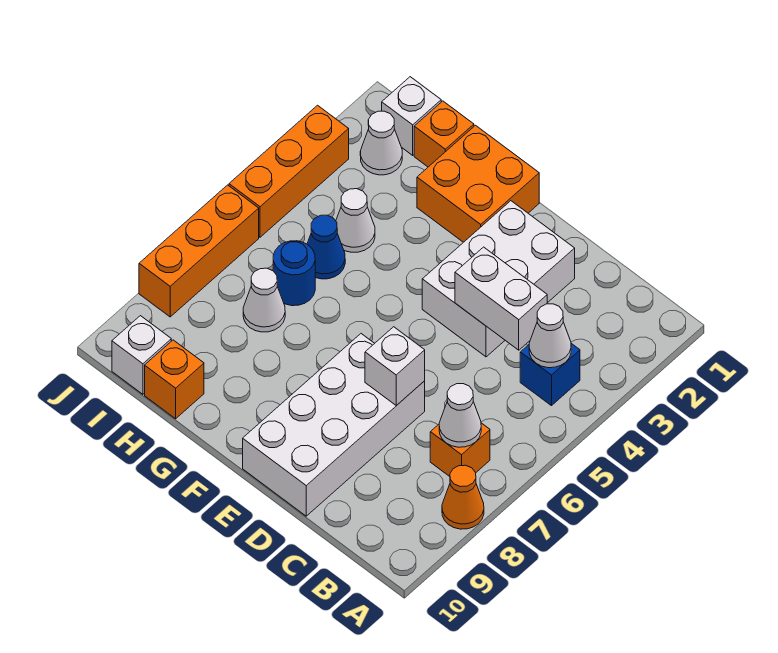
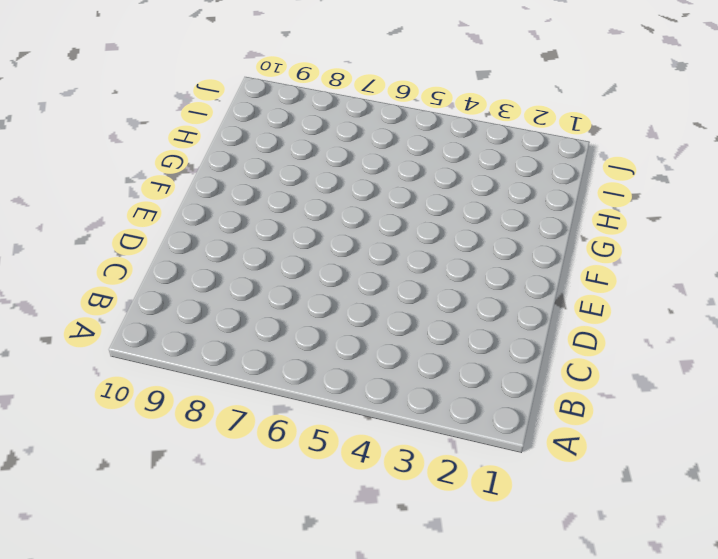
none -> orange cone A8 level 1
none -> blue brick B4 level 1
none -> orange brick B7 level 1

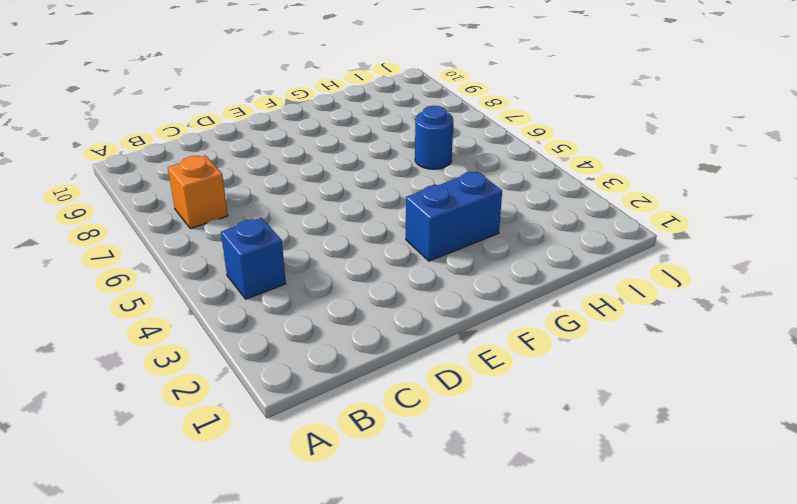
blue brick F3:G3 level 1 -> none
none -> orange cone A8 level 1
none -> white brick D2:E4 level 1
none -> white brick D7:E10 level 1

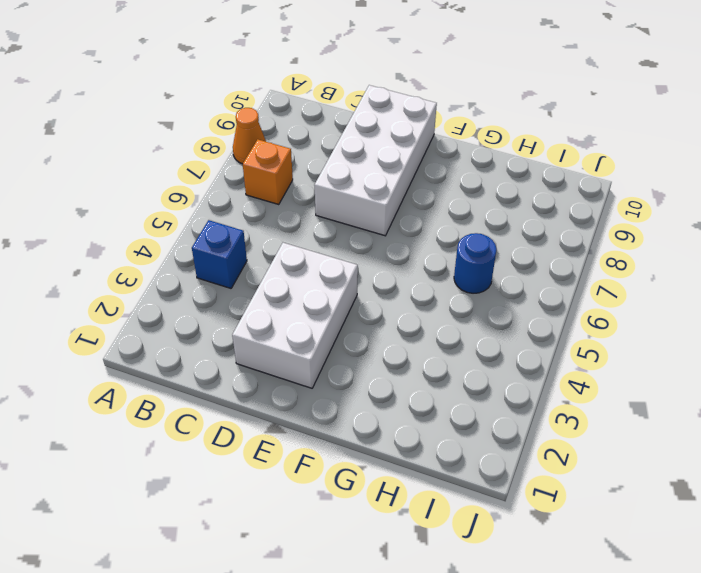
none -> orange brick F1:G2 level 1
none -> orange brick H1 level 1
none -> white cone H4 level 1

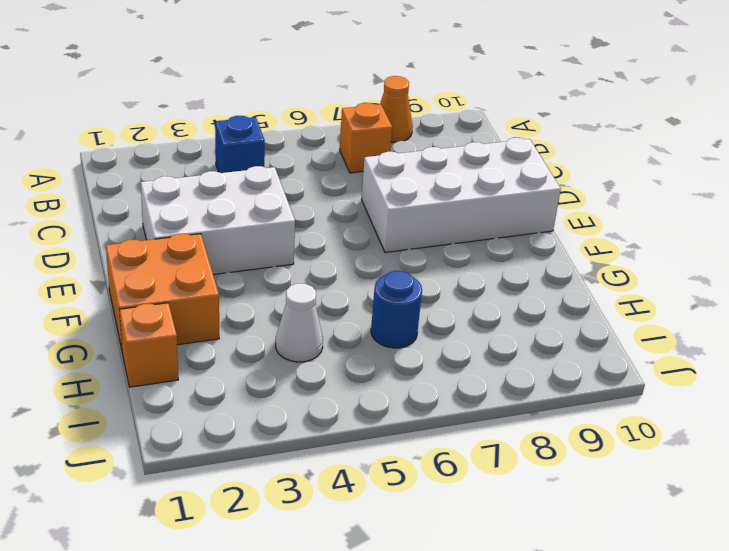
none -> blue cone H5 level 1
none -> white cone H7 level 1
none -> orange brick H10 level 1

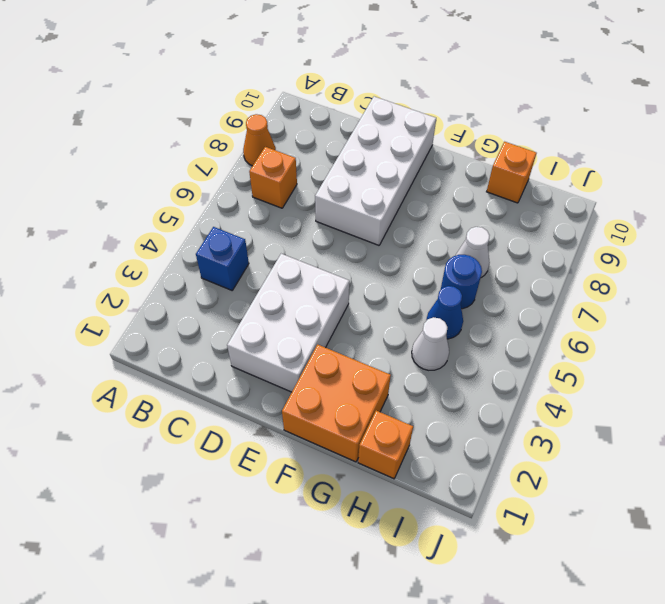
none -> white brick I1 level 1
none -> white cone I2 level 1
none -> white brick I10 level 1

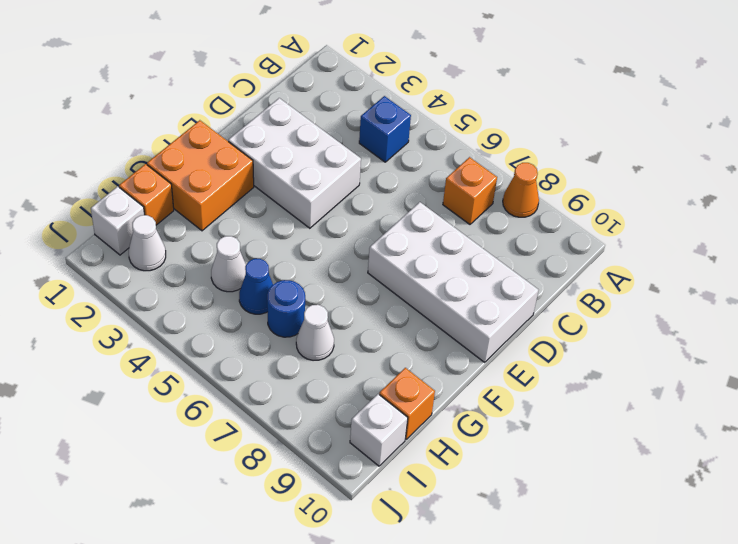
none -> orange brick J3:J5 level 1
none -> orange brick J6:J8 level 1
none -> white cone B4 level 2

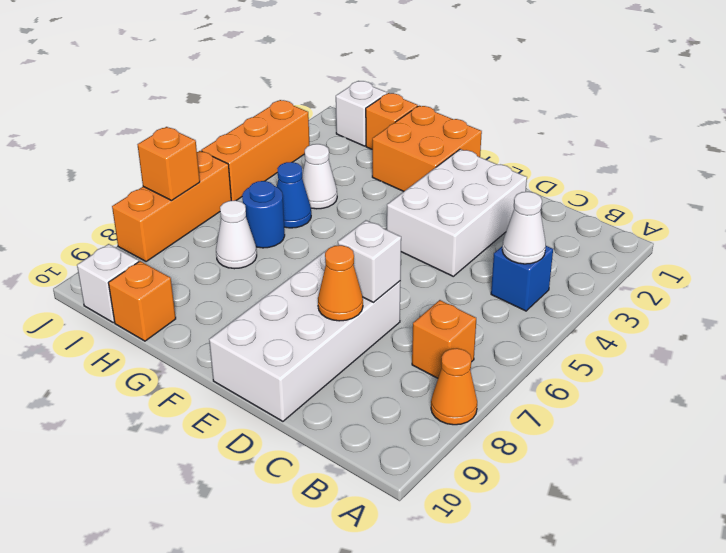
orange cone D8 level 2 -> none
orange brick J7 level 2 -> none
none -> white cone I2 level 1
none -> white cone B7 level 2
none -> white brick C4:D4 level 2

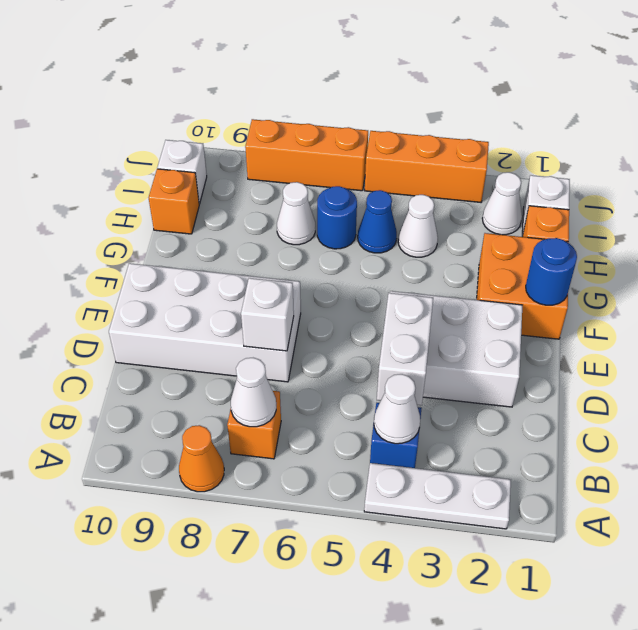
white plate A2:A4 level 1 -> none
blue round brick F1 level 2 -> none

